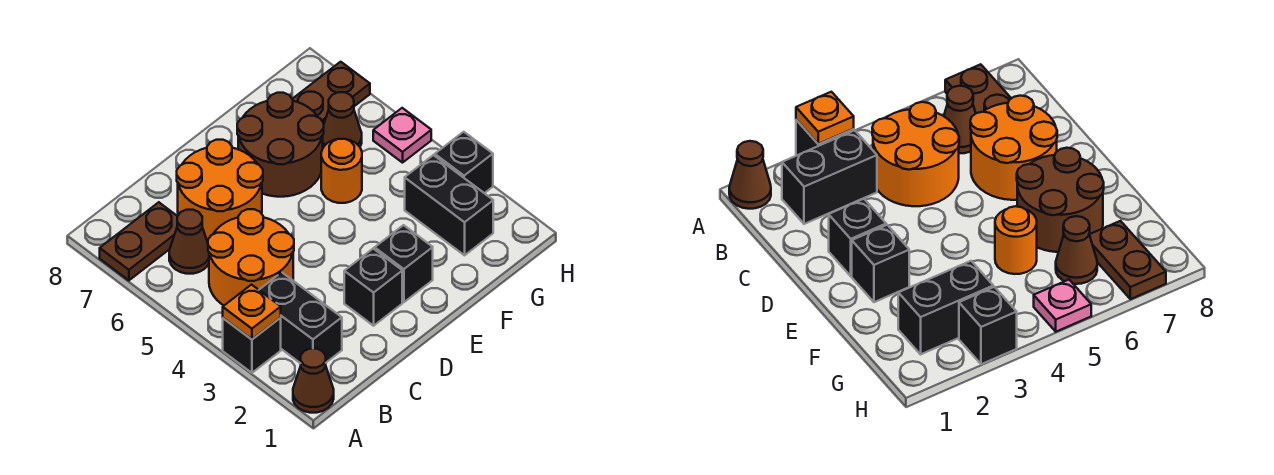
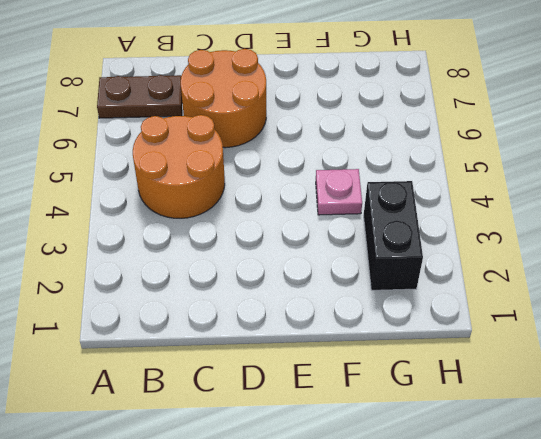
pink plate F4 level 1 -> pink plate H5 level 1
none -> brown cone A1 level 1
none -> black brick A3 level 1
none -> black brick B2:B3 level 1

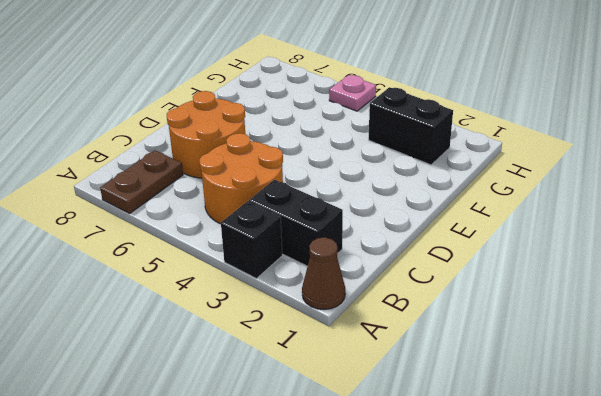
none -> brown cone B6 level 1
none -> black brick D2 level 1
none -> black brick E2 level 1

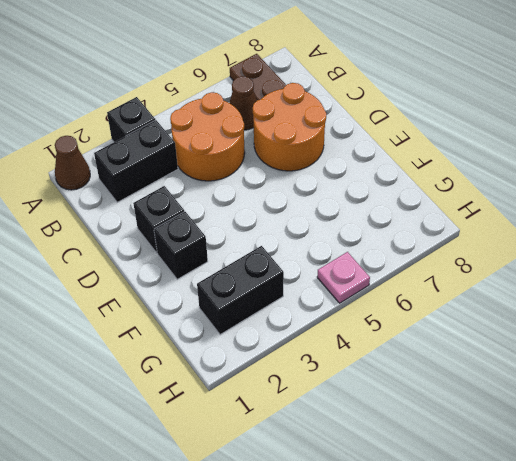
none -> brown round brick E6:F7 level 1
none -> orange round brick F5 level 1
none -> brown cone G6 level 1

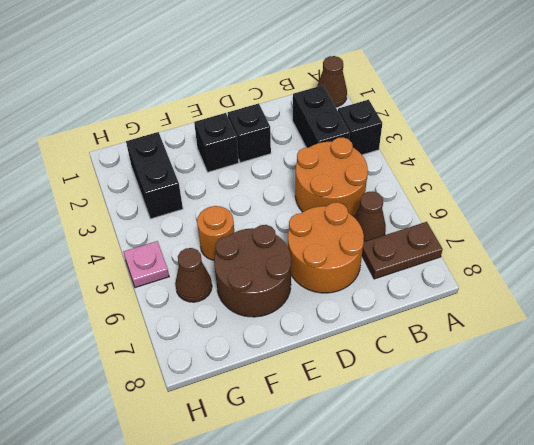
none -> brown plate G7:H7 level 1
none -> black brick H3 level 1
none -> orange plate A3 level 2

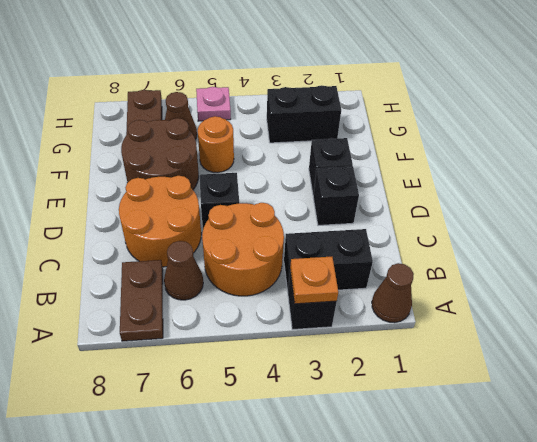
black brick D5 level 1 -> black brick H3 level 1

